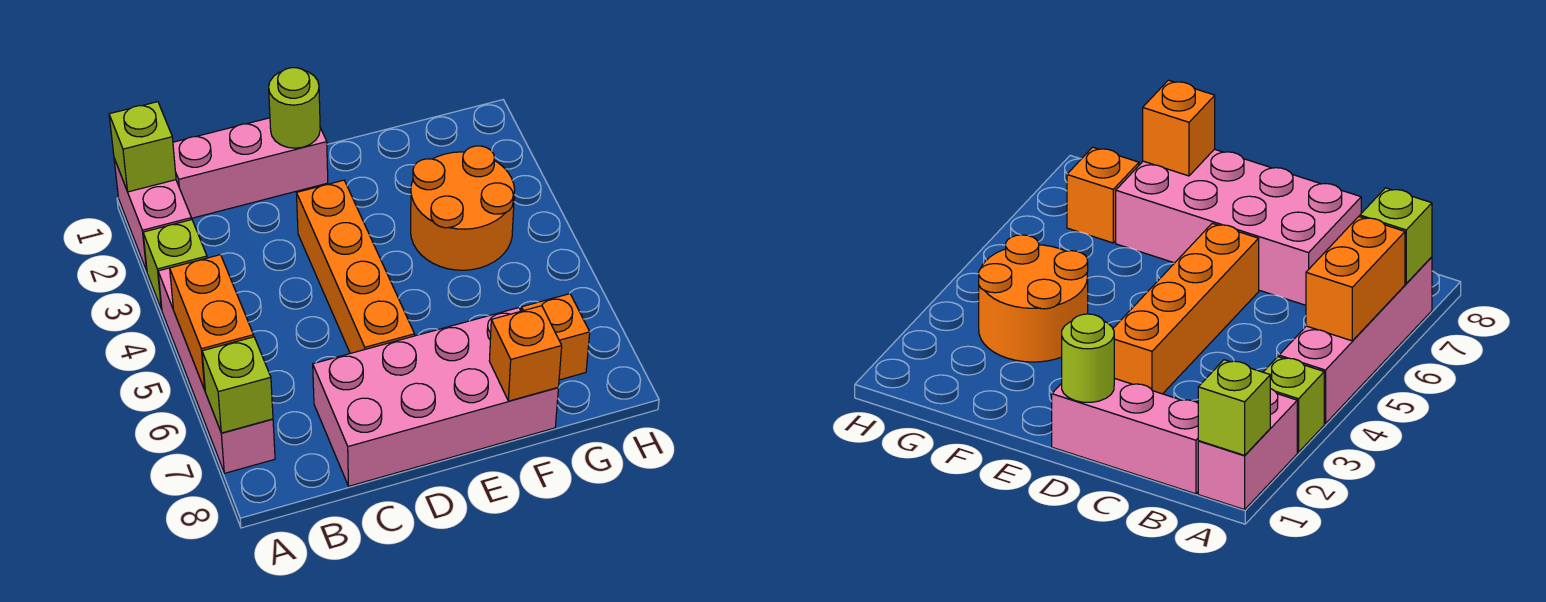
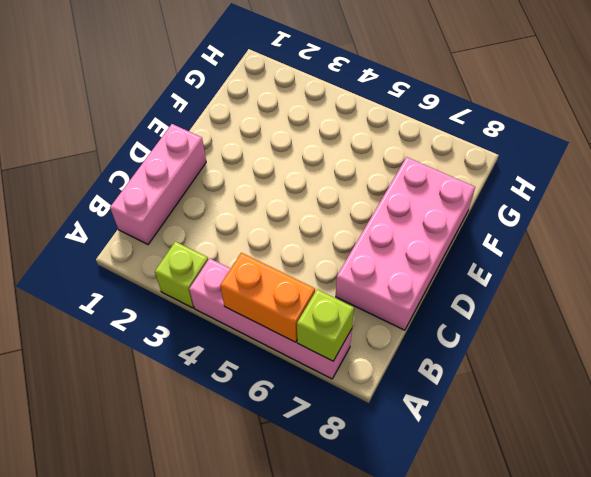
none -> pink brick A1:A2 level 1
none -> orange brick D3:D6 level 1
none -> orange round brick F3:G4 level 1

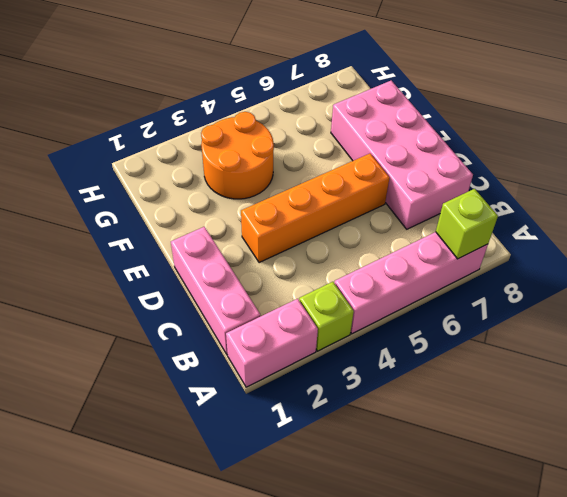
none -> orange brick G7 level 1
none -> lime brick A1 level 2
none -> orange brick A5:A6 level 2

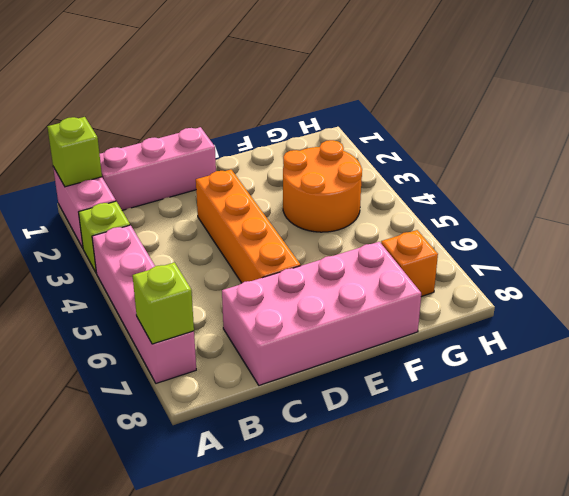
none -> orange brick A5:A6 level 2
none -> lime round brick D1 level 2
none -> orange brick F8 level 2

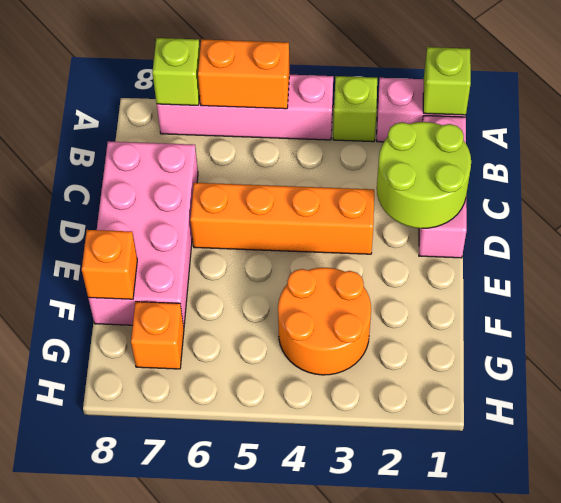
lime round brick C1:D2 level 2 -> lime round brick D1 level 2

